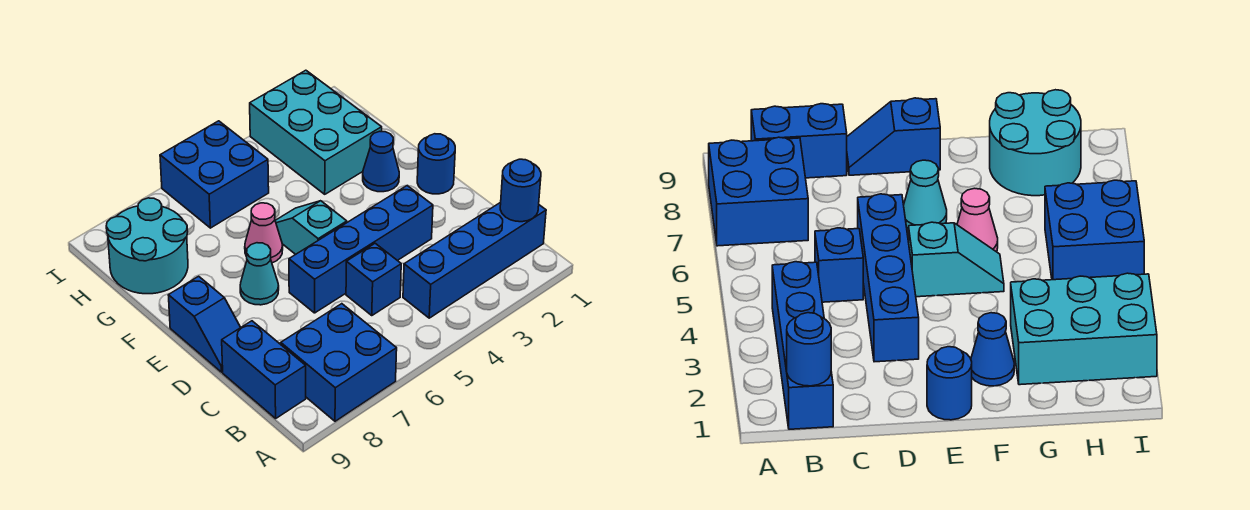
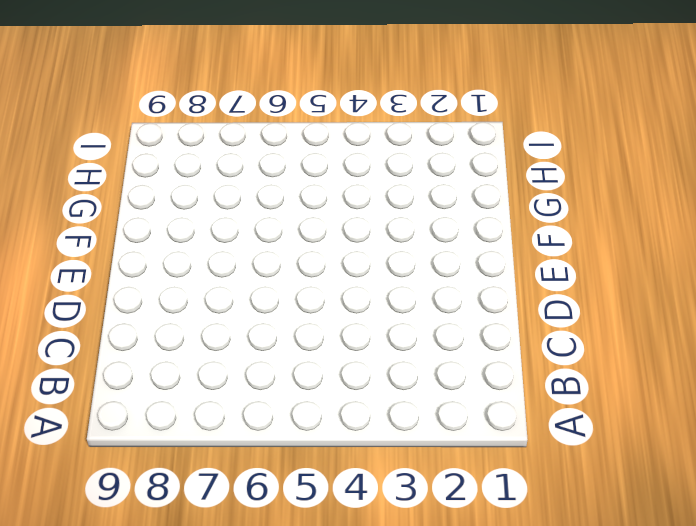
none -> blue brick A7:B8 level 1
none -> blue brick B1:B4 level 1
none -> blue brick B9:C9 level 1

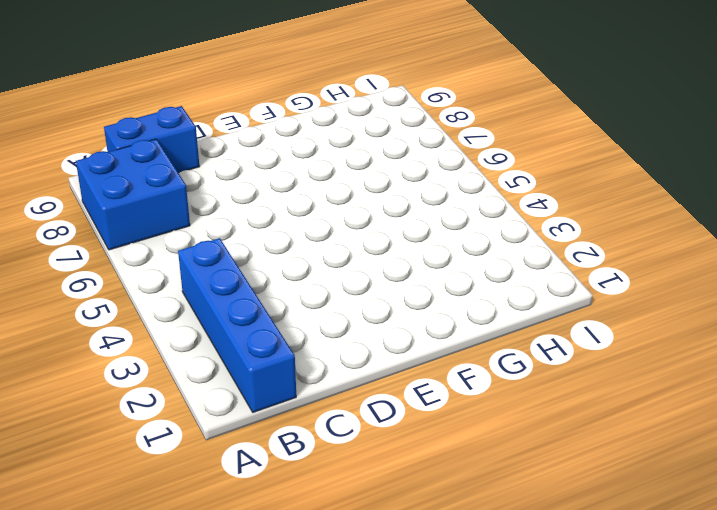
none -> blue brick C5 level 1
none -> blue brick D3:D6 level 1
none -> blue slope D9:E9 level 1 top E

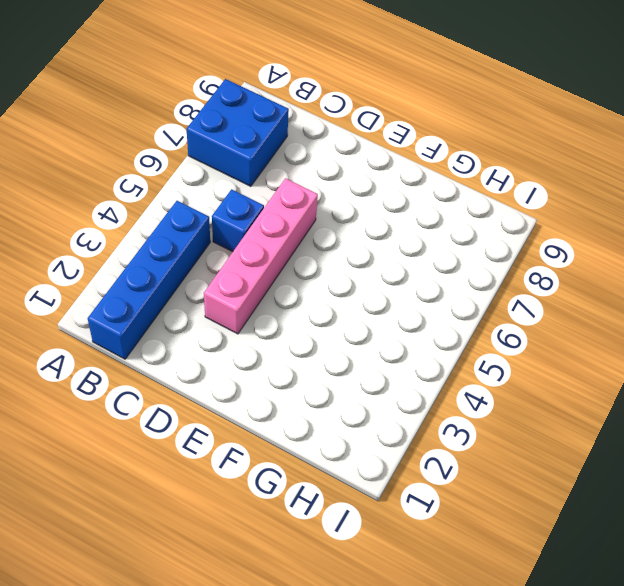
pink brick D3:D6 level 1 -> blue brick D3:D6 level 1
none -> blue brick B9:C9 level 1
none -> blue slope D9:E9 level 1 top E
none -> blue round brick E1 level 1

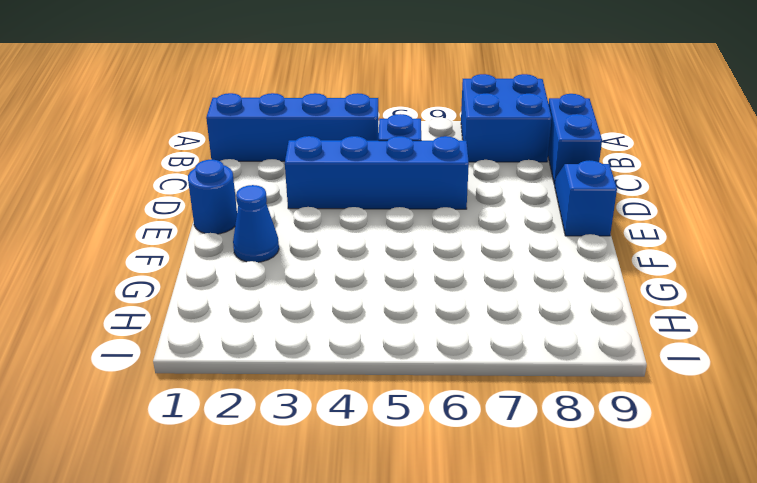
none -> cyan slope E5:F5 level 1 top E
none -> cyan cone E7 level 1
none -> pink cone F6 level 1

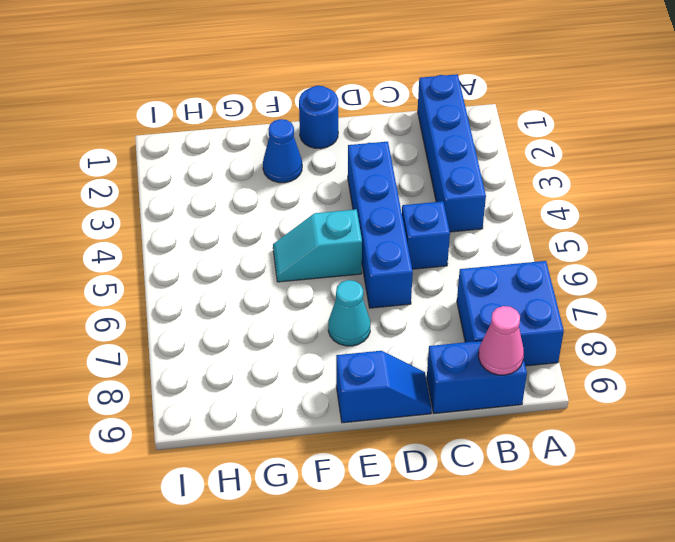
pink cone B9 level 2 -> pink cone F6 level 1
none -> cyan brick G2:I3 level 1
none -> cyan round brick G8:H9 level 1
none -> blue brick H5:I6 level 1

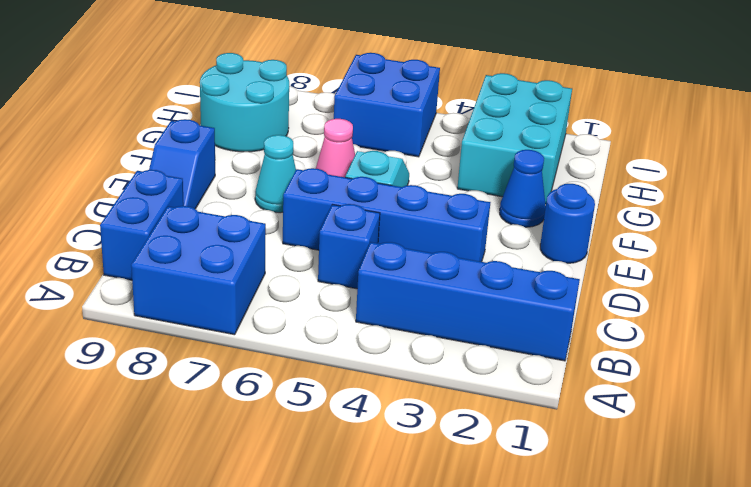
none -> blue round brick B1 level 2

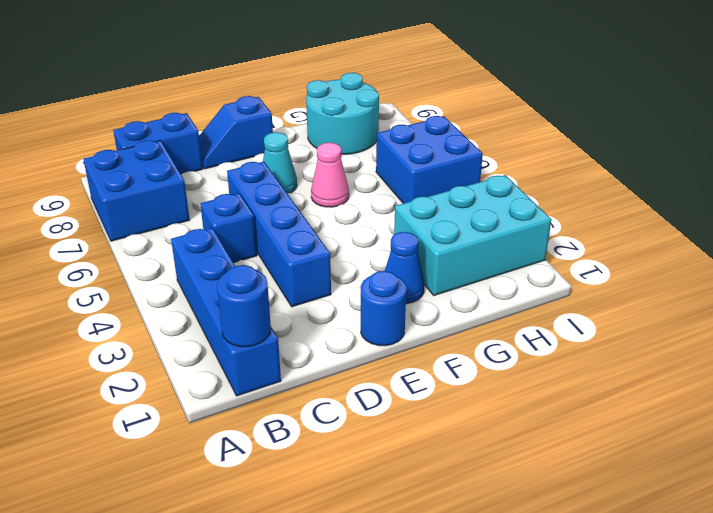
none -> cyan slope E5:F5 level 1 top E

